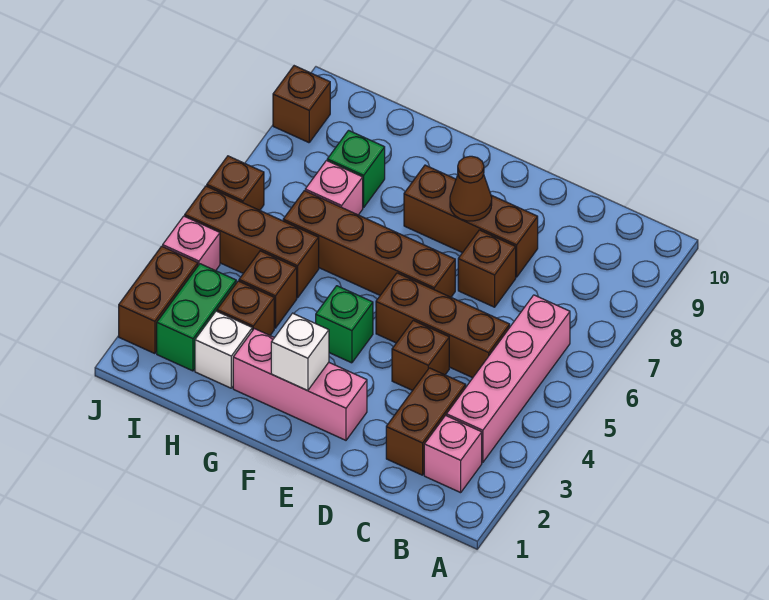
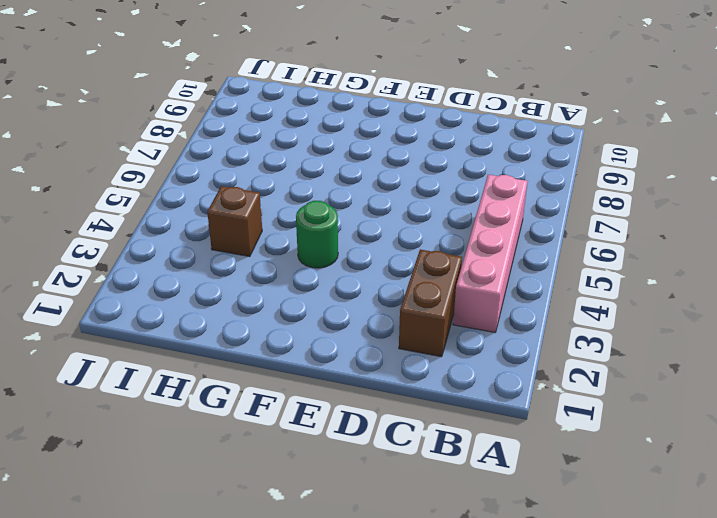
green round brick F4 level 1 -> green brick F4 level 1
none -> pink brick B2 level 1
none -> brown brick C5:E5 level 1
none -> brown brick D4 level 1

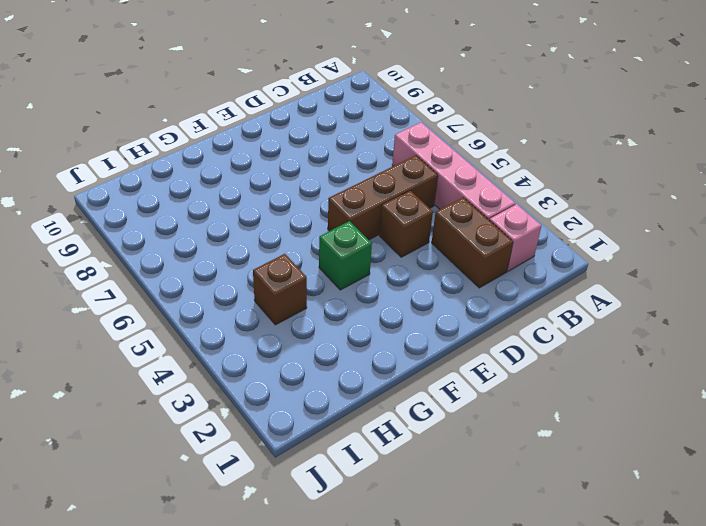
none -> brown brick D7 level 1
none -> brown brick D8:F8 level 1
none -> pink brick E2:G2 level 1

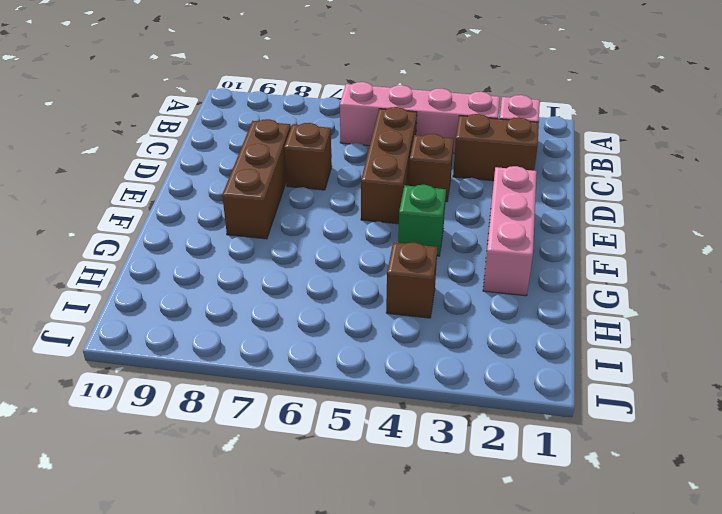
none -> brown brick E6:H6 level 1
none -> white brick H2 level 1
none -> brown brick H3 level 1

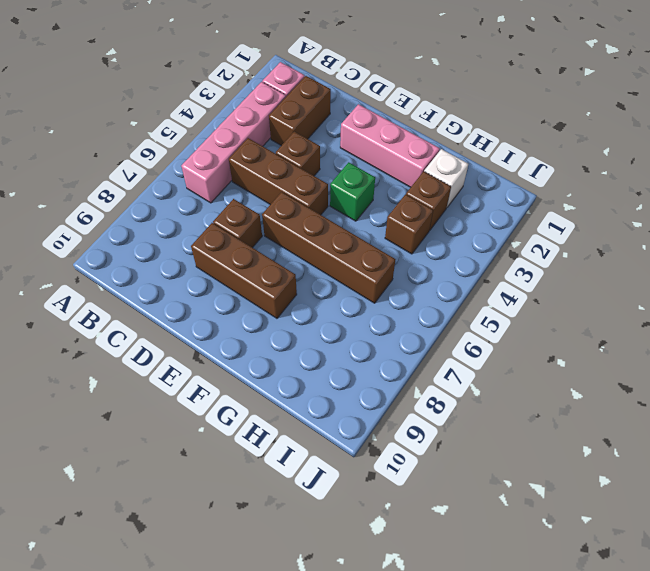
none -> brown brick H5:J5 level 1
none -> pink brick H7 level 1
none -> green brick H8 level 1

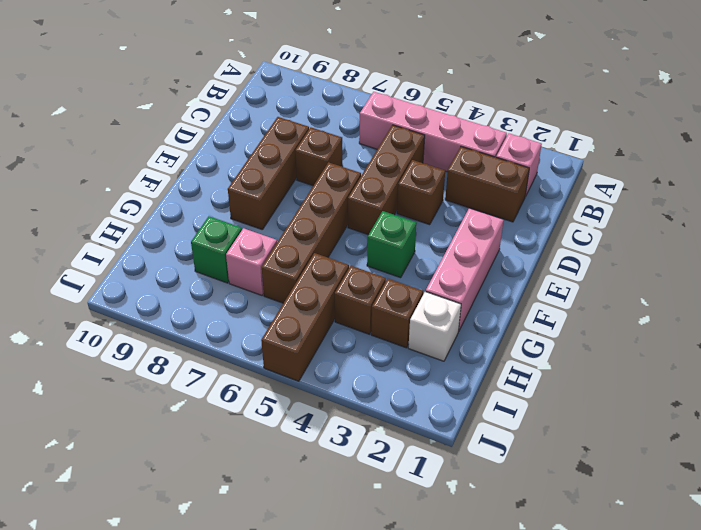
none -> green brick I2:I3 level 1
none -> brown brick J2:J3 level 1
none -> pink brick J4 level 1

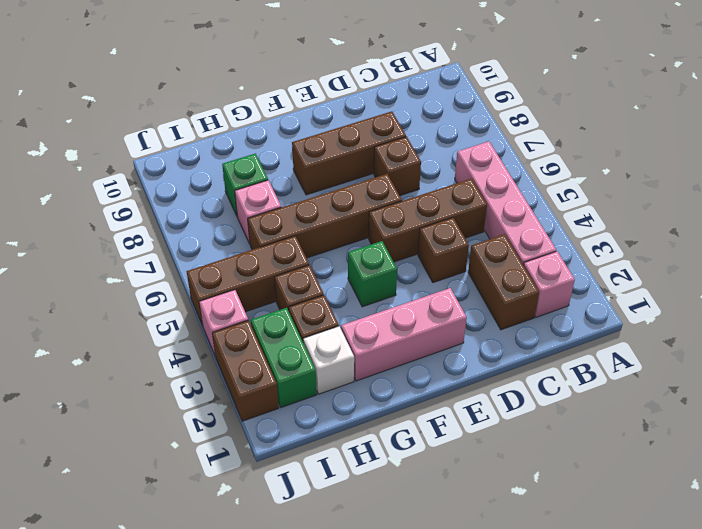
none -> brown brick J6 level 1
none -> brown brick J9 level 1
none -> brown cone E8 level 2

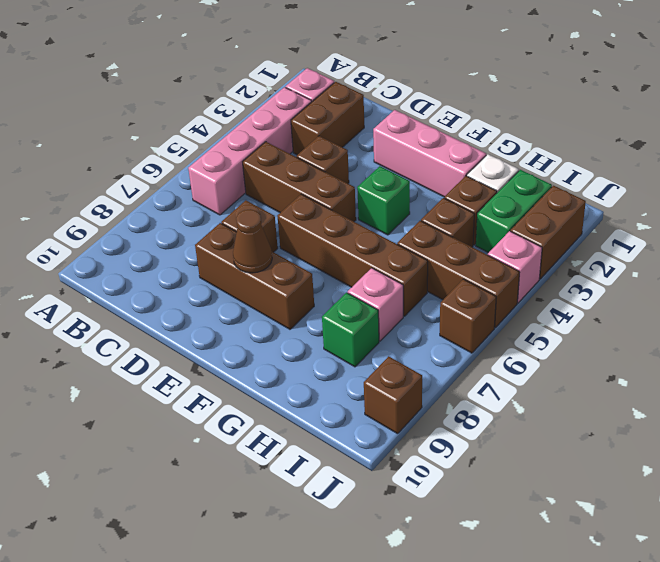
none -> white brick F2 level 2

